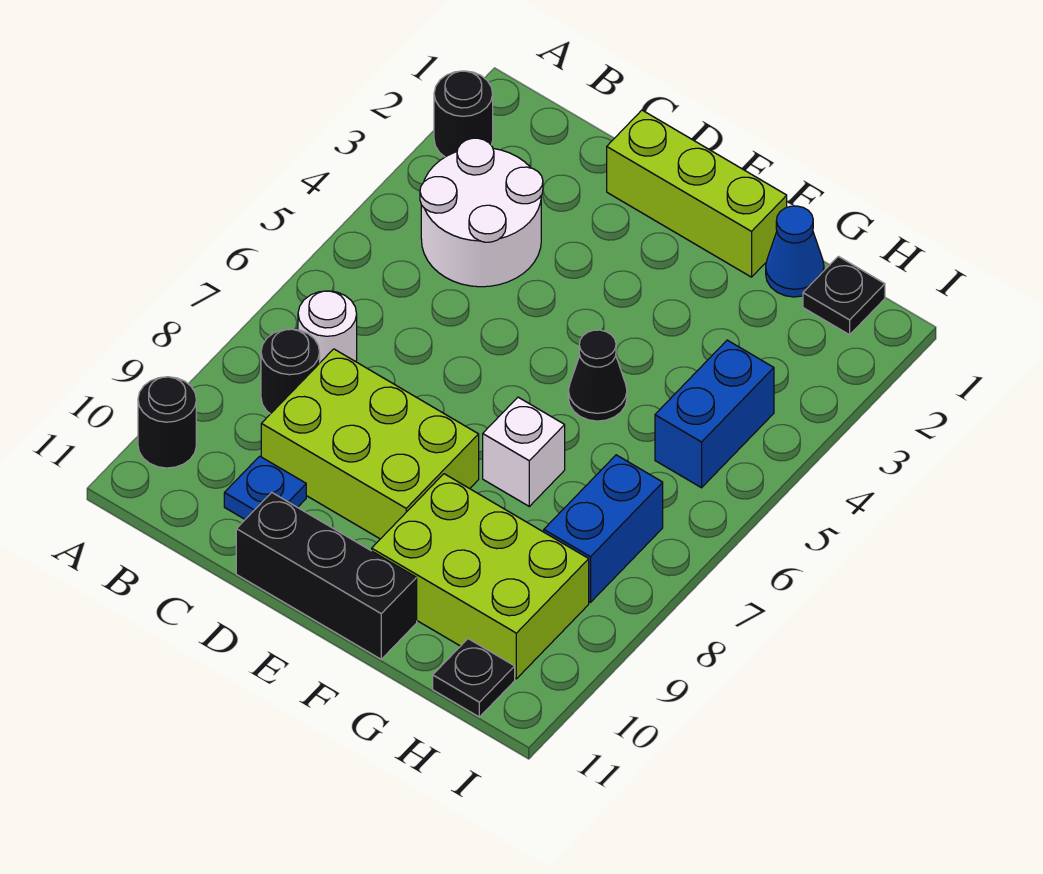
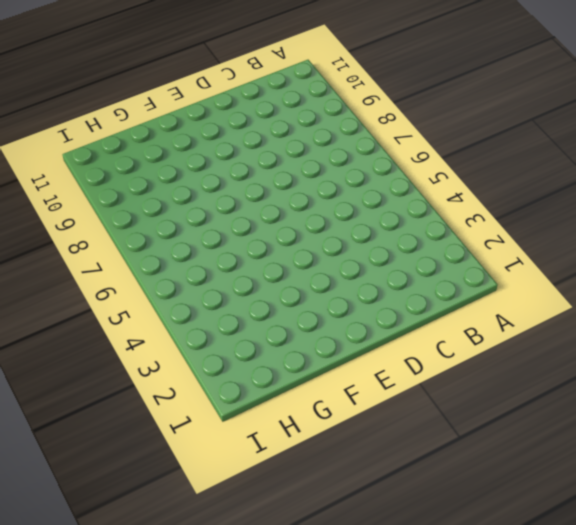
none -> black round brick A2 level 1
none -> black round brick A10 level 1
none -> white round brick B3:C4 level 1

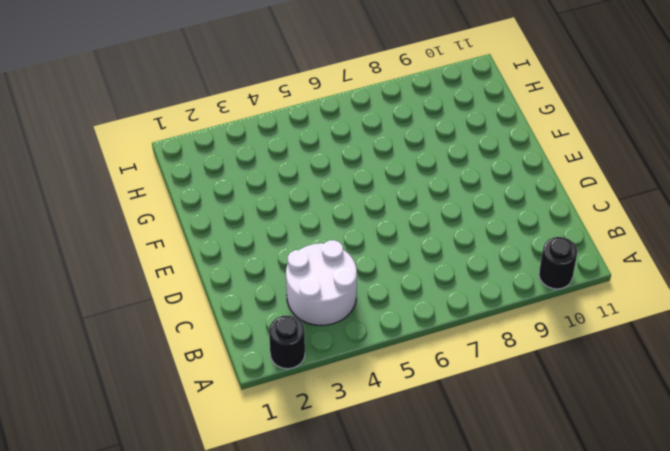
none -> white round brick B7 level 1
none -> black round brick B8 level 1
none -> lime brick C8:E9 level 1

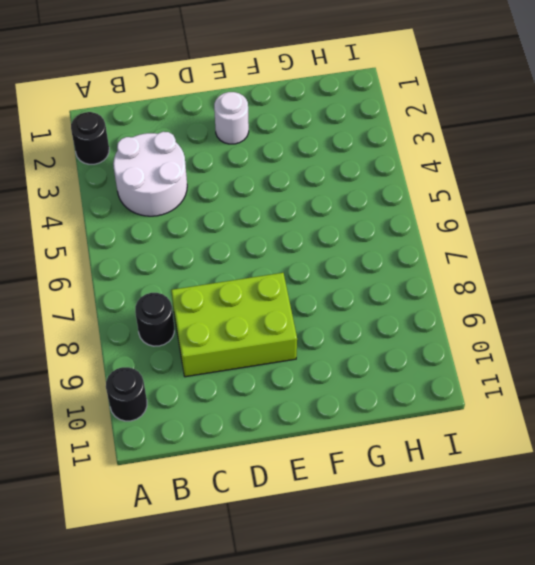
white round brick E2 level 1 -> white round brick B7 level 1
none -> blue plate C10 level 1
none -> lime brick D1:F1 level 1
none -> black brick D11:F11 level 1

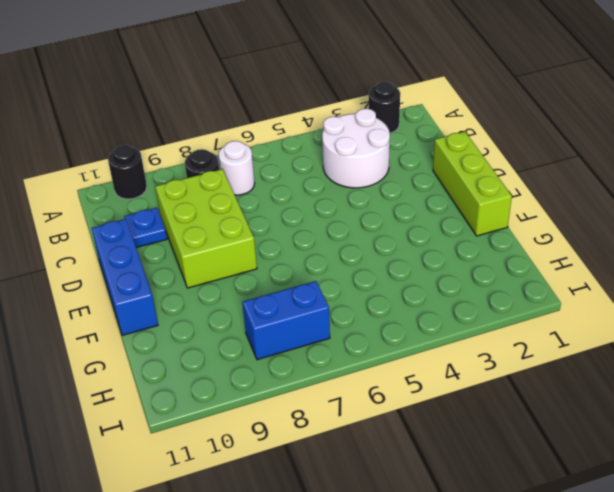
blue brick D11:F11 level 1 -> black brick D11:F11 level 1
none -> black cone F5 level 1
none -> white brick F7 level 1
none -> lime brick F9:H10 level 1

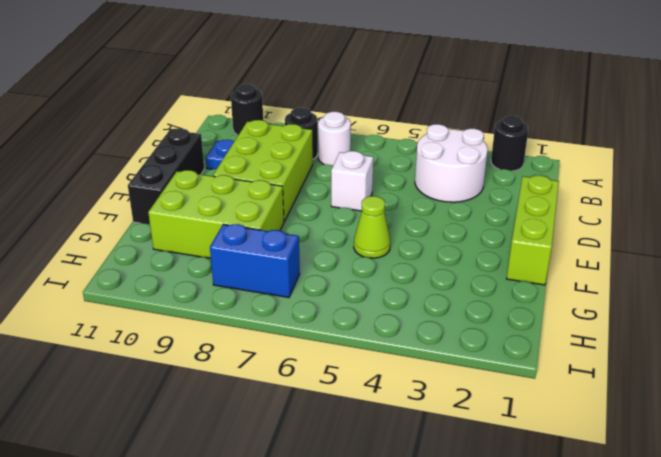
white brick D6 level 1 -> white brick F7 level 1
lime cone F5 level 1 -> black cone F5 level 1
lime brick F8:G10 level 1 -> lime brick F9:H10 level 1
none -> blue cone G1 level 1
none -> black plate H1 level 1
none -> blue brick H4:H5 level 1

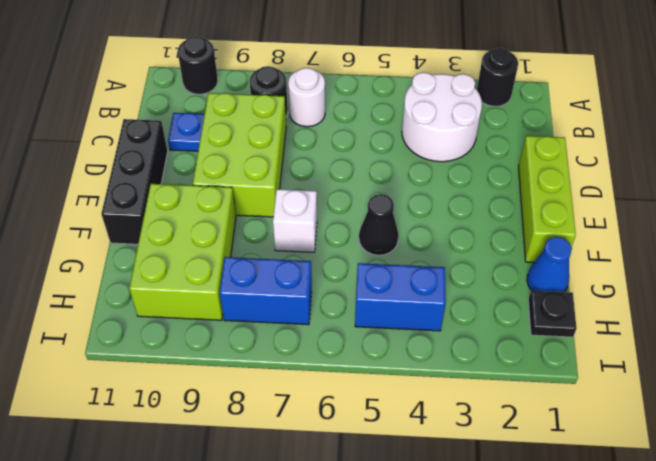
none -> black plate H11 level 1

